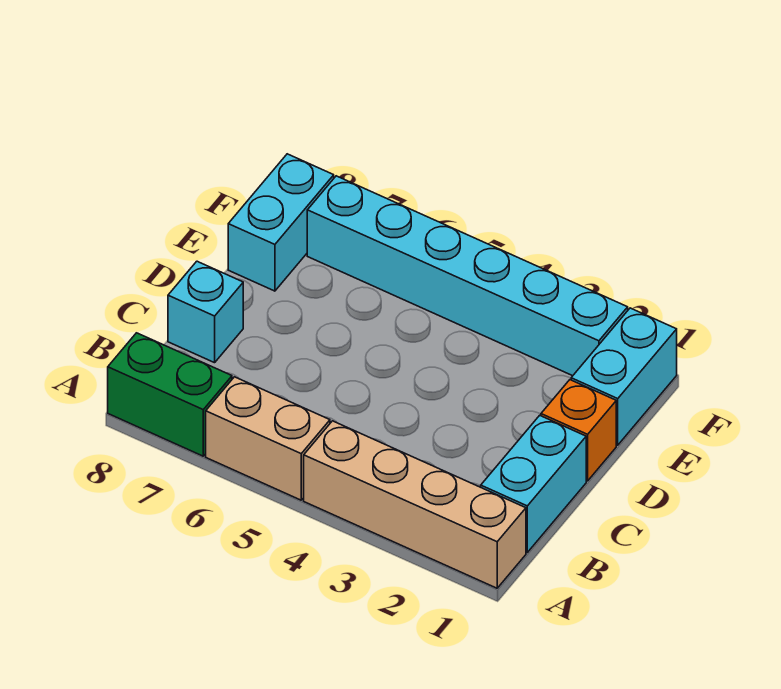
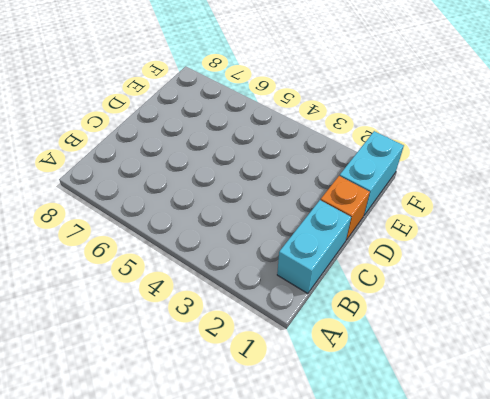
none -> tan brick A1:A4 level 1
none -> tan brick A5:A6 level 1

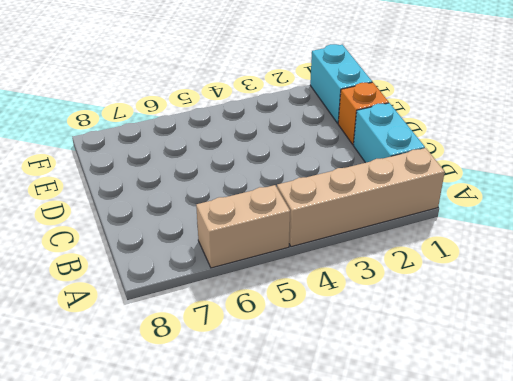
none -> green brick A7:A8 level 1
none -> cyan brick C8 level 1

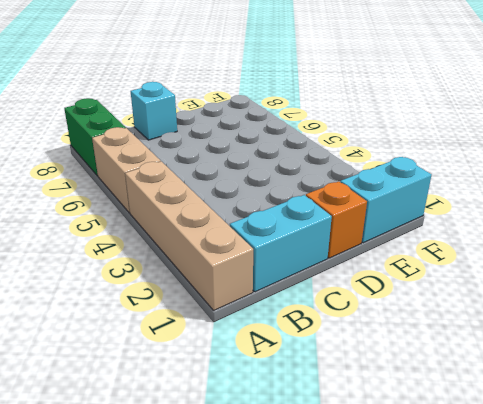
none -> cyan brick E8:F8 level 1
none -> cyan brick F2:F7 level 1

